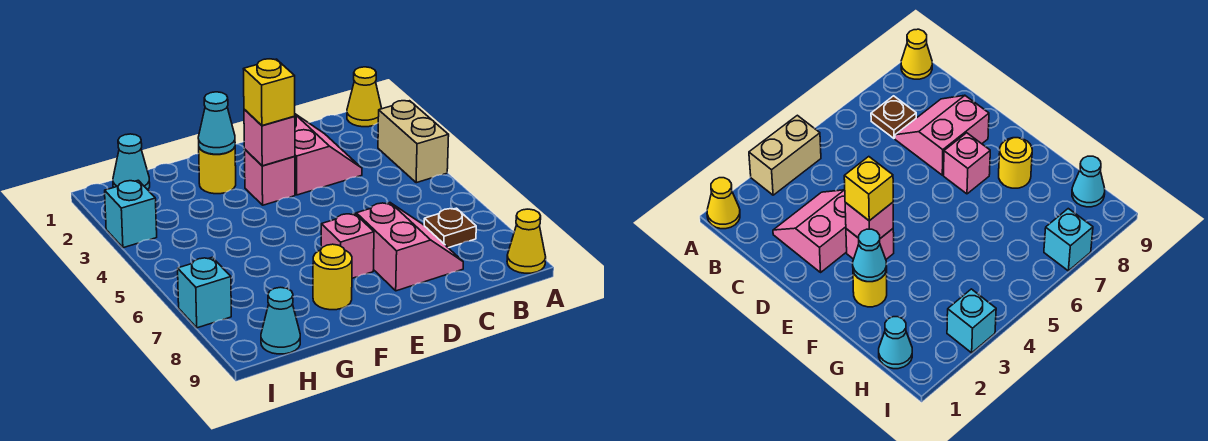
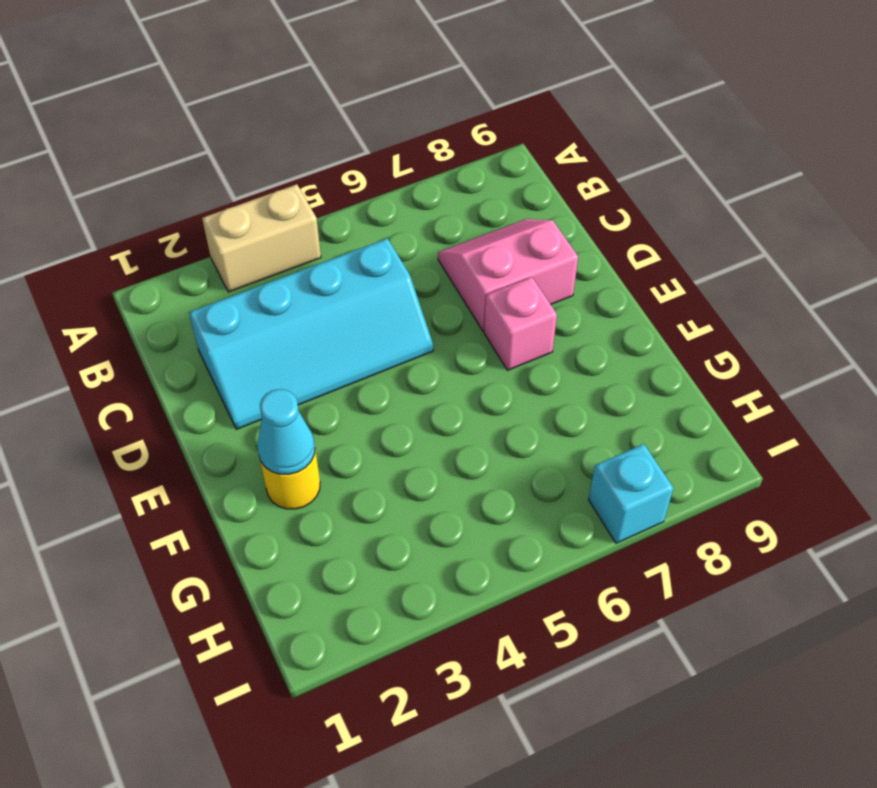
cyan slope C2:D5 level 1 top C -> pink slope C2:D3 level 1 top D
none -> yellow cone A1 level 1
none -> yellow cone A9 level 1
none -> brown plate B7 level 1

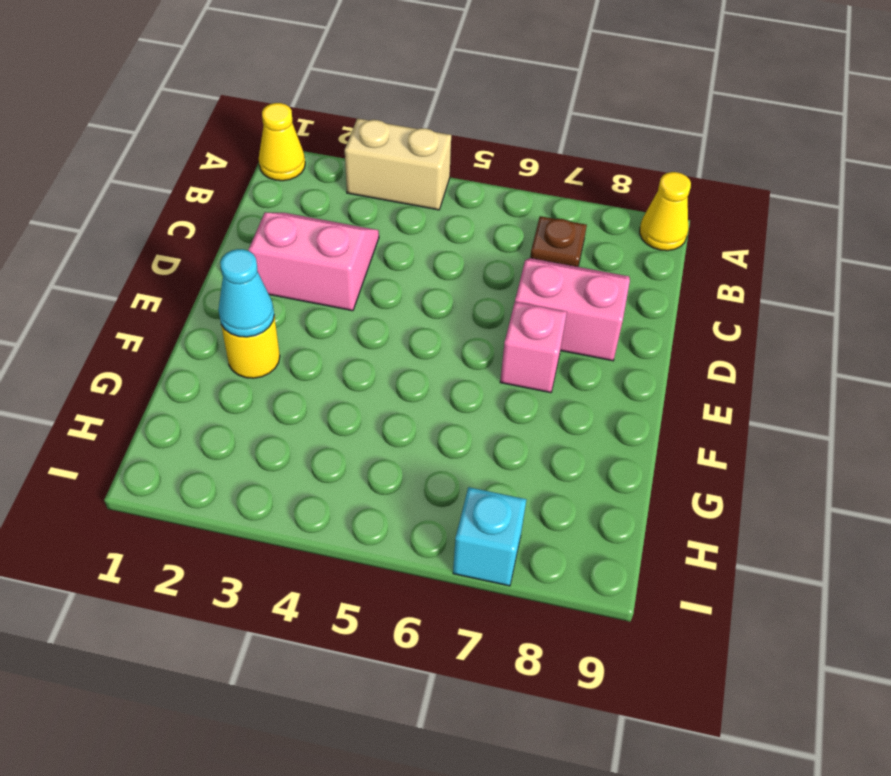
none -> pink brick E3 level 1
none -> yellow round brick F8 level 1
none -> cyan cone H1 level 1

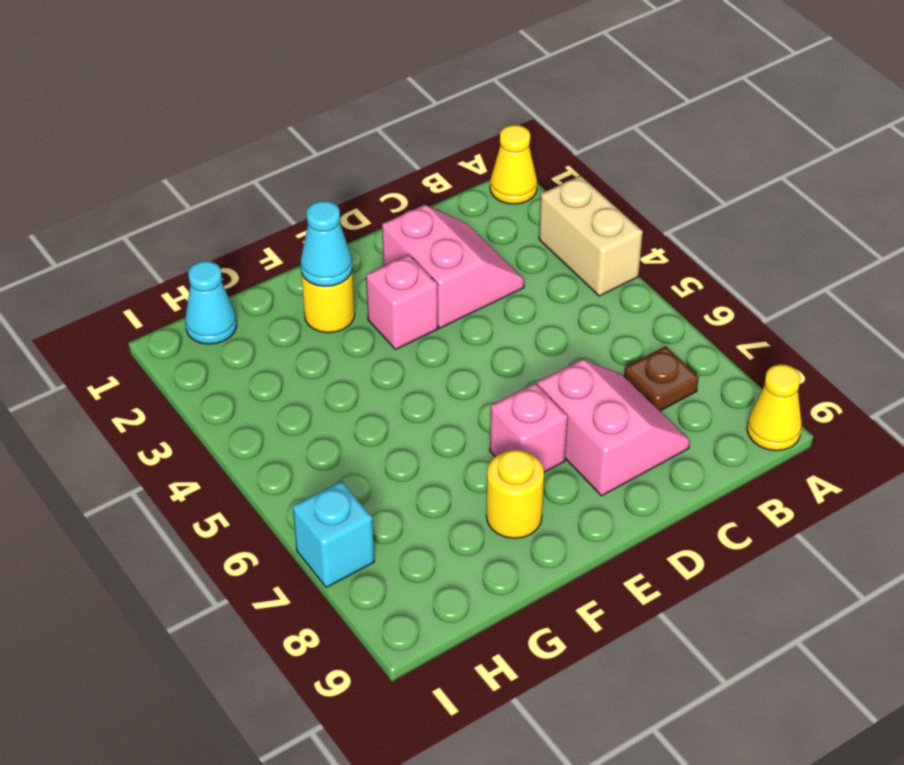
none -> cyan cone H9 level 1
none -> cyan brick I3 level 1
none -> pink brick E3 level 2

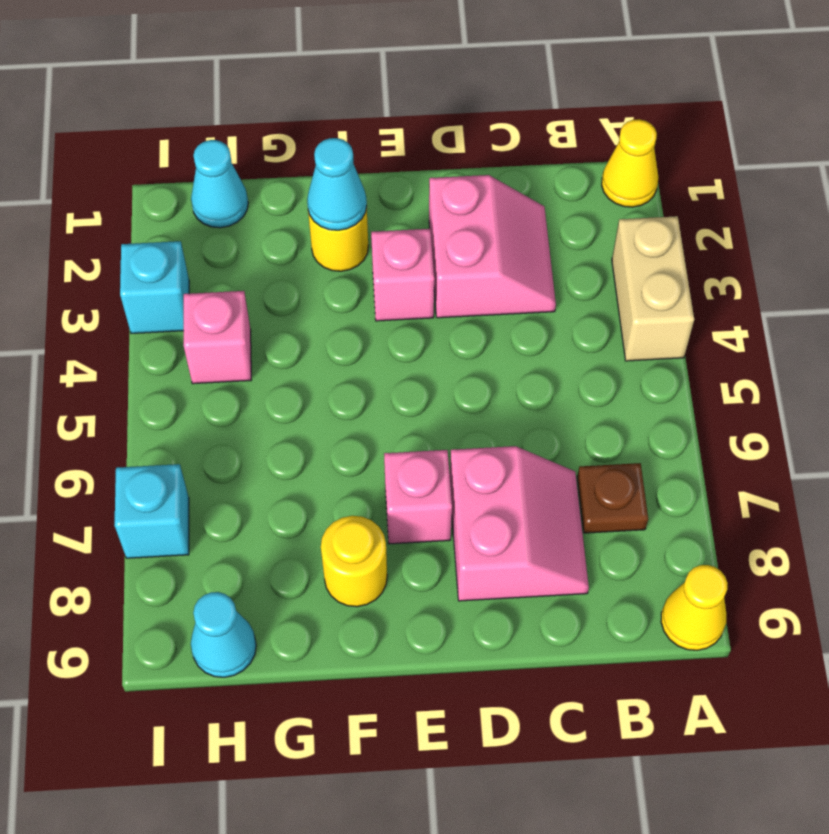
pink brick H4 level 1 -> pink brick E3 level 2
none -> yellow brick E3 level 3

